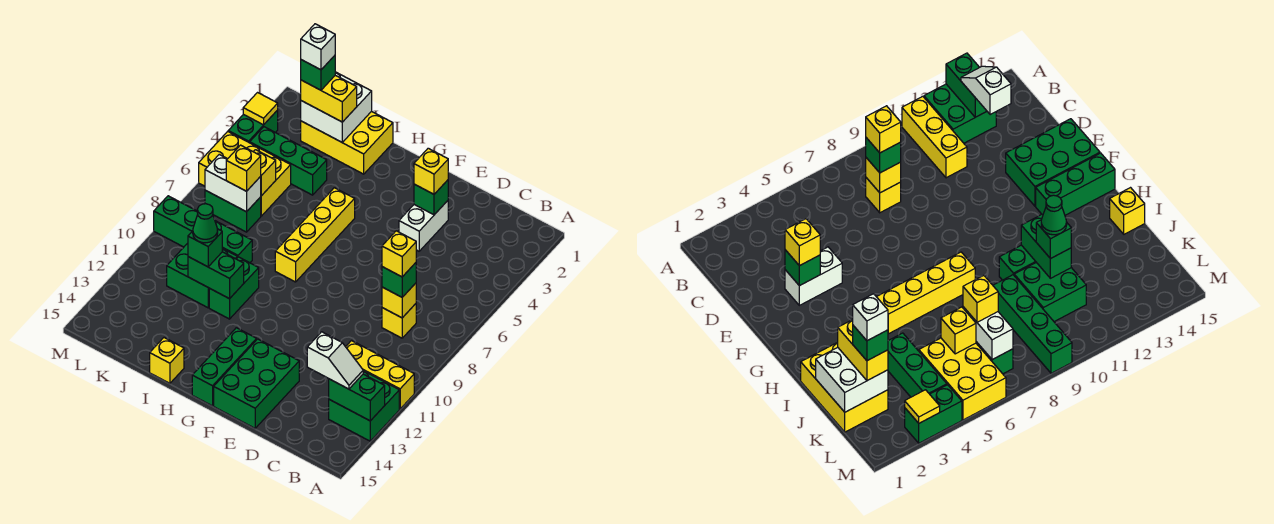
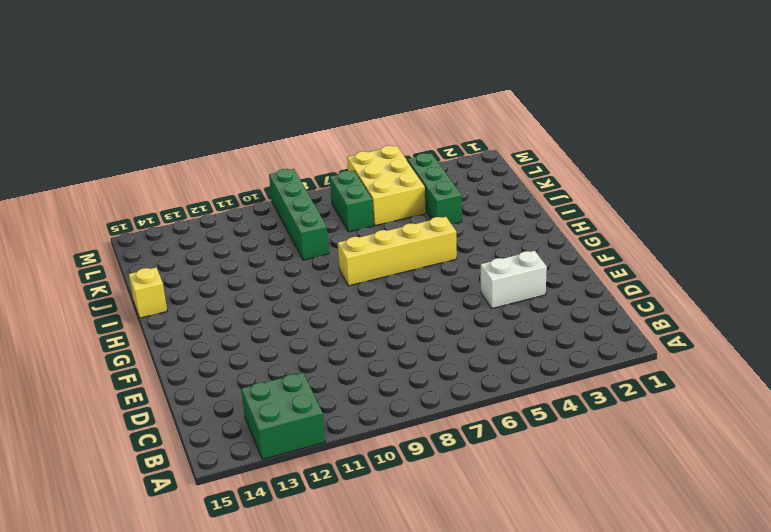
none -> yellow brick A11:C11 level 1
none -> yellow brick C8 level 1
none -> green brick E13:F15 level 1
none -> green brick G13:G15 level 1

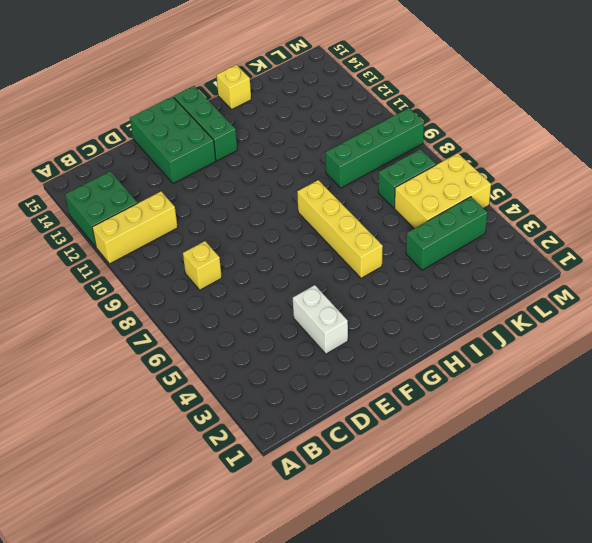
none -> yellow brick I1:K2 level 1
none -> green brick I10:I11 level 1
none -> green brick J10:K11 level 1
none -> green brick M3:M4 level 1

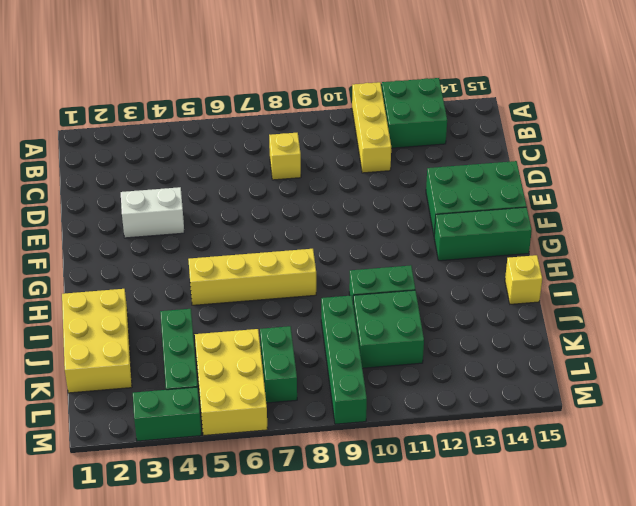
none -> green brick A13:B13 level 2
none -> yellow brick C8 level 2
none -> green brick E3 level 2
none -> green brick I11:J11 level 2

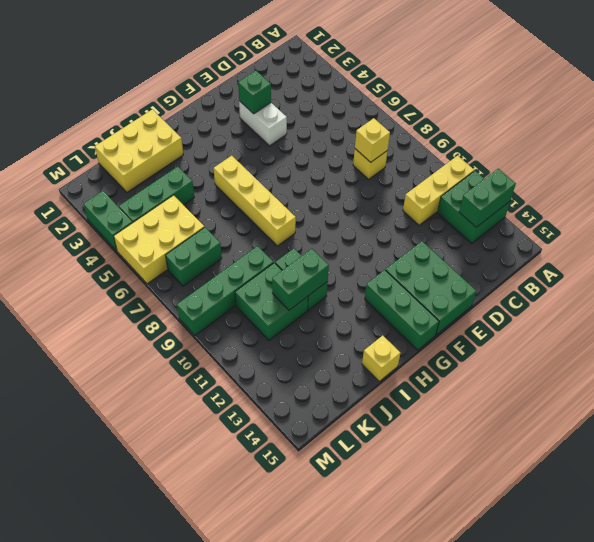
none -> white brick J1:K2 level 2
none -> yellow brick K6 level 2
none -> white brick K7:L7 level 2
none -> yellow tile M3 level 2

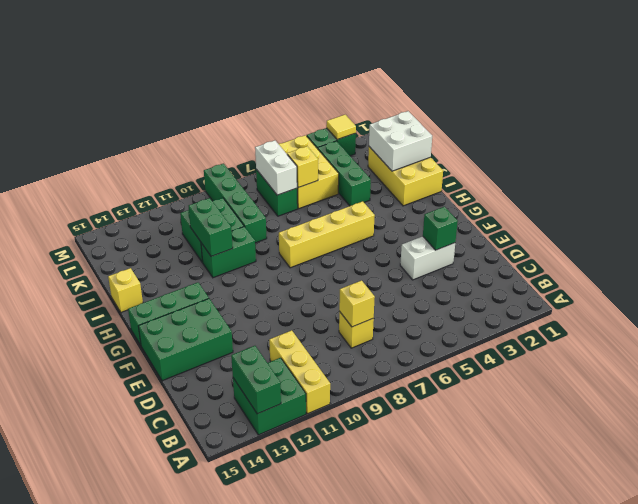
none -> white slope B13:C13 level 3 top C
none -> green brick C8 level 3
none -> yellow brick E3 level 3
none -> yellow brick J2:K2 level 3

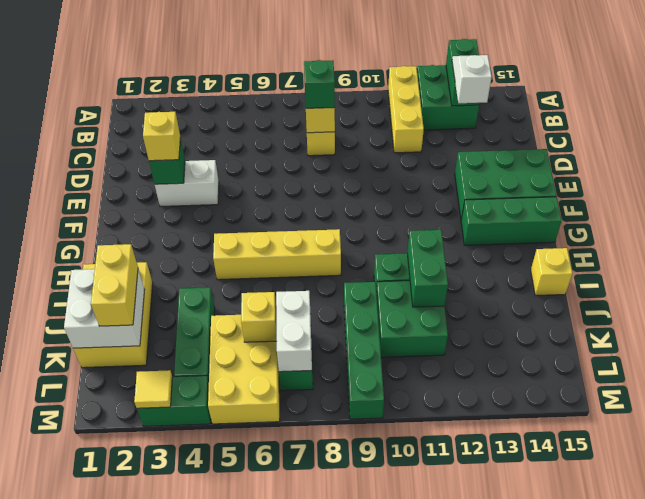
none -> green brick J11 level 3
none -> yellow brick K7 level 3
none -> yellow brick C8 level 4
none -> green cone J11 level 4

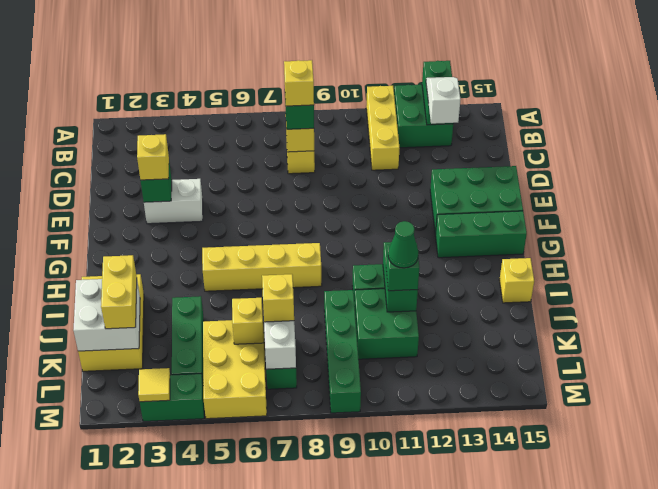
none -> green brick K2 level 4
none -> white brick K2 level 5

